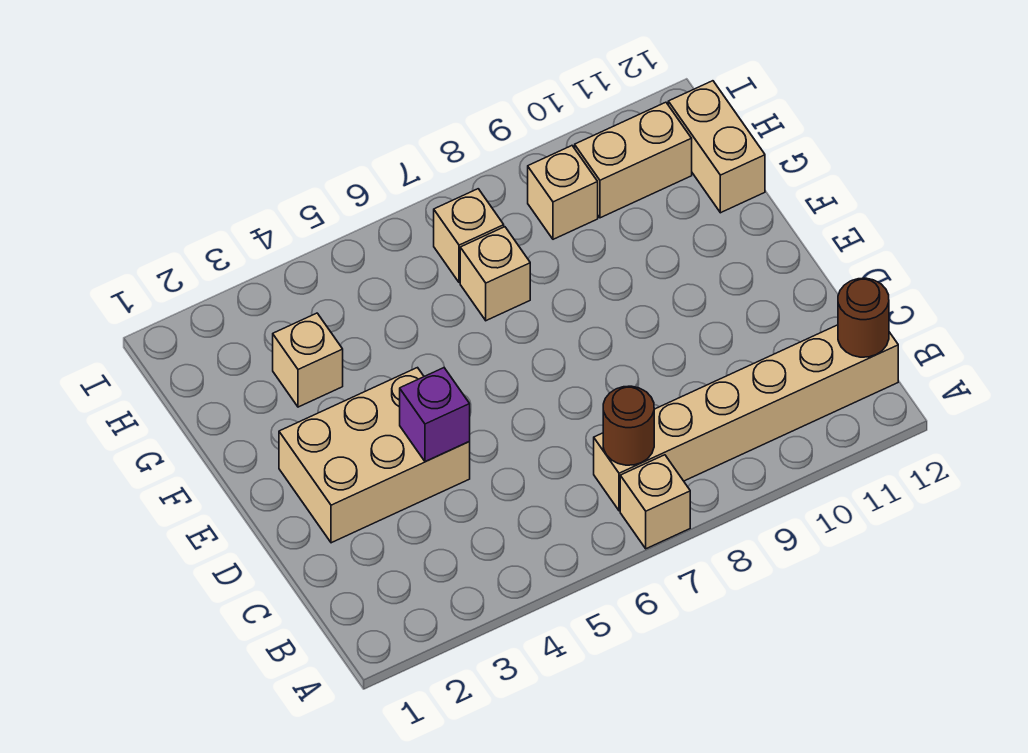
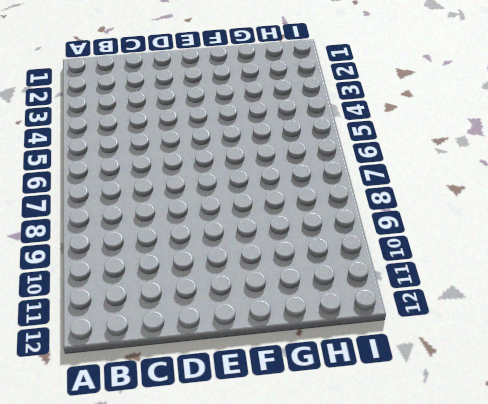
none -> tan brick A7 level 1
none -> tan brick B7:B12 level 1
none -> tan brick D2:E4 level 1

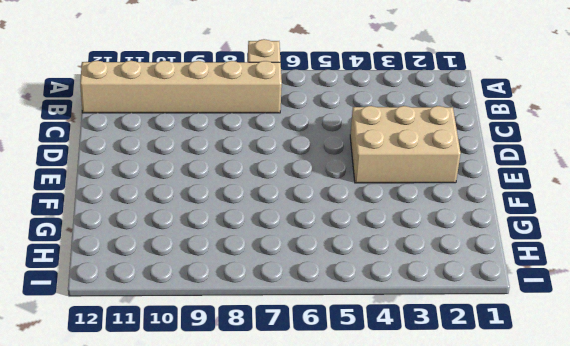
none -> tan brick G3 level 1
none -> tan brick G7 level 1
none -> tan brick G12:H12 level 1

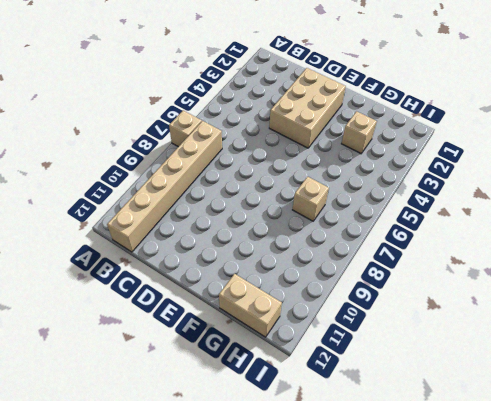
none -> tan brick H7 level 1
none -> tan brick H9 level 1
none -> tan brick H10:H11 level 1

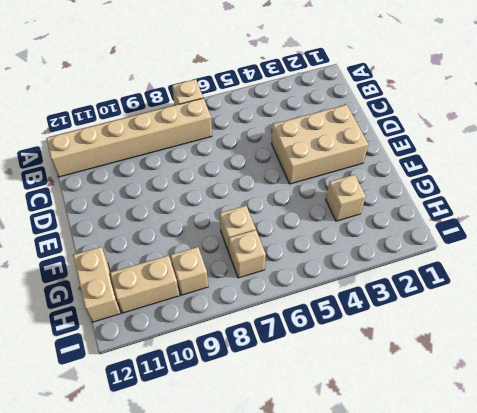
none -> brown round brick B7 level 2
none -> brown round brick B12 level 2
none -> purple brick D4 level 2

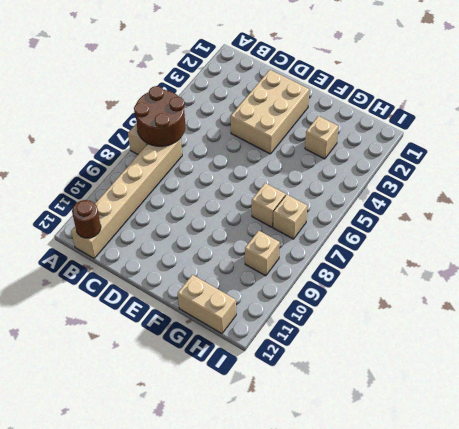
brown round brick A6:B7 level 2 -> brown round brick B7 level 2
none -> tan brick H10:H11 level 1
none -> purple brick D4 level 2

